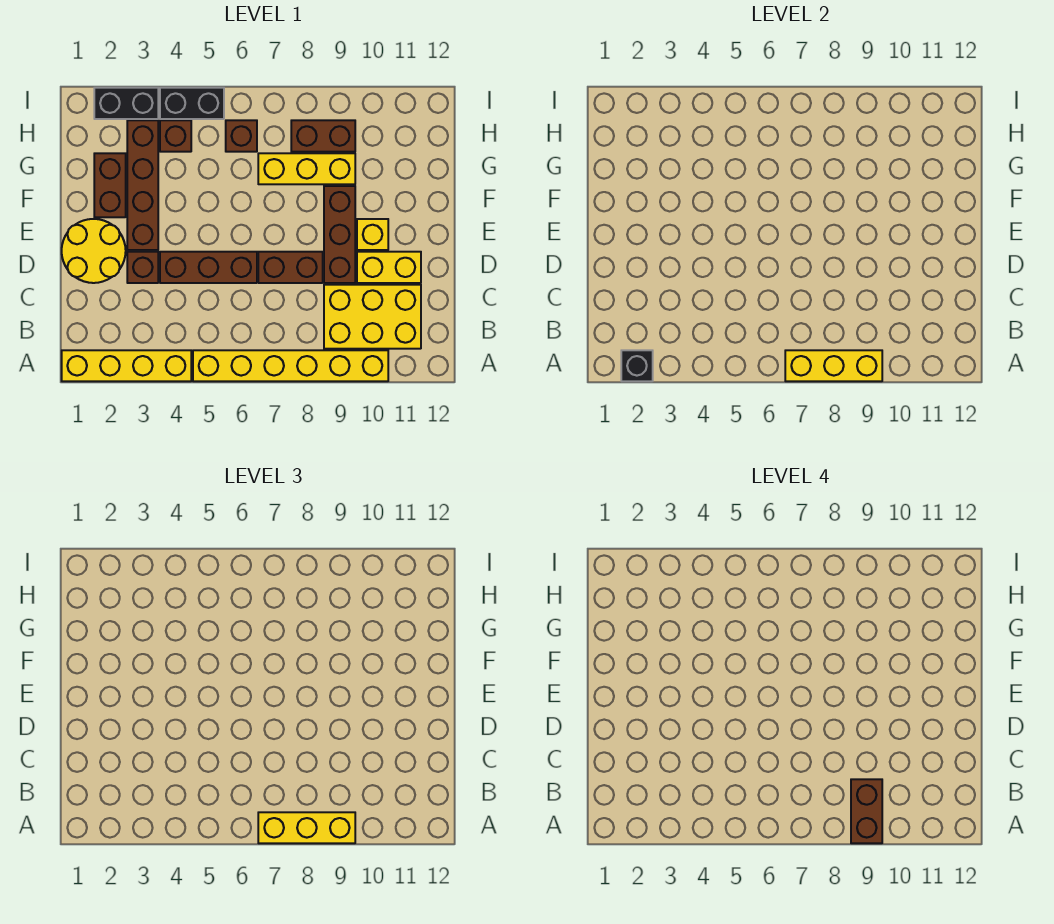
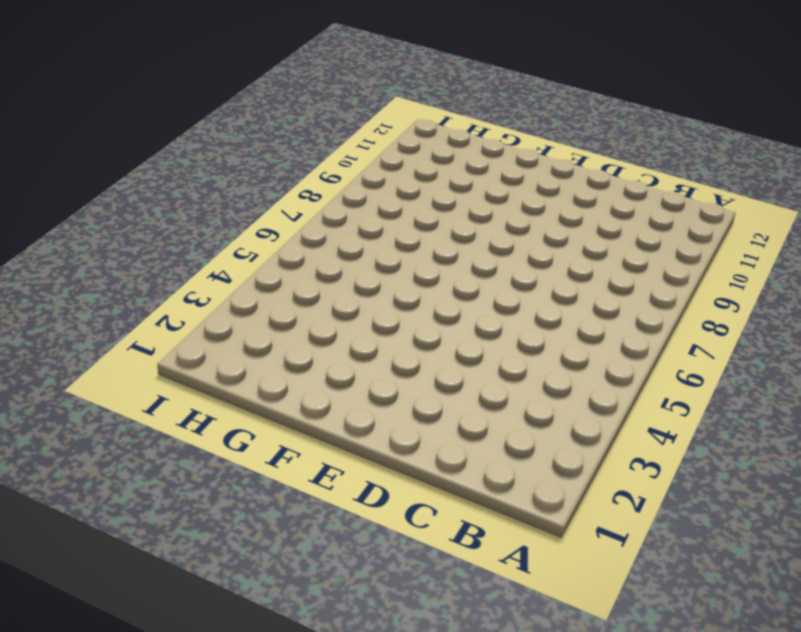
none -> yellow brick A1:A4 level 1
none -> yellow brick A5:A10 level 1
none -> yellow brick B9:C11 level 1

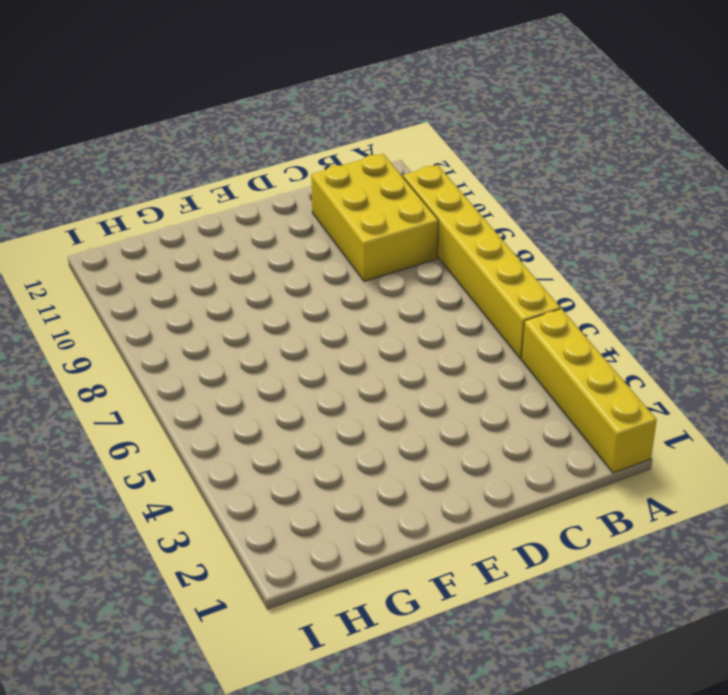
none -> yellow round brick D1:E2 level 1
none -> brown brick D3 level 1
none -> brown brick D4:D6 level 1

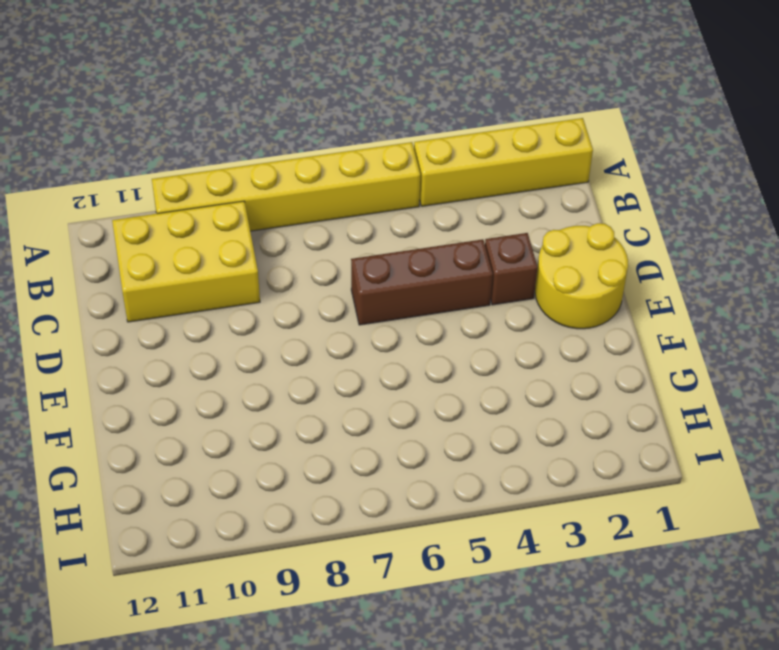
none -> brown brick D7:D8 level 1
none -> brown brick D9:F9 level 1
none -> yellow brick D10:D11 level 1

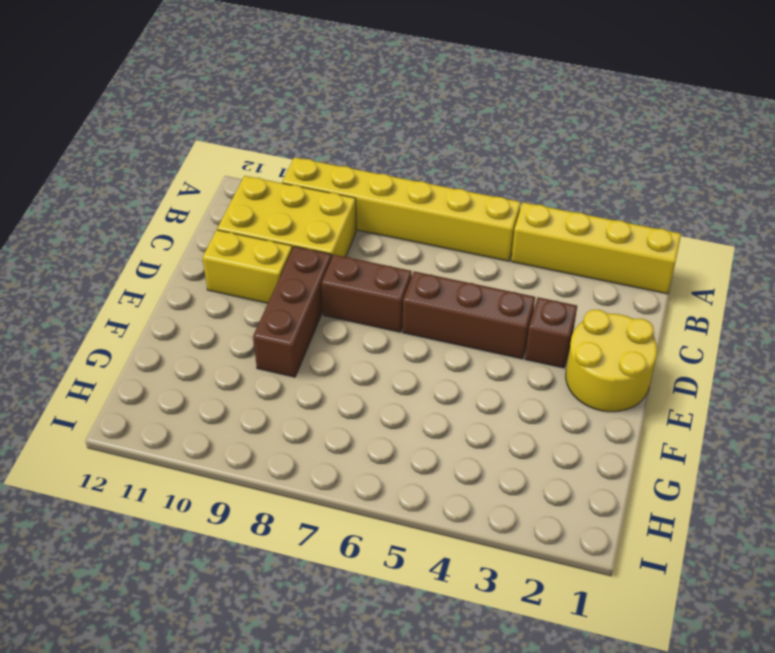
none -> brown brick E3:H3 level 1
none -> yellow brick E10 level 1
none -> brown brick F2:G2 level 1

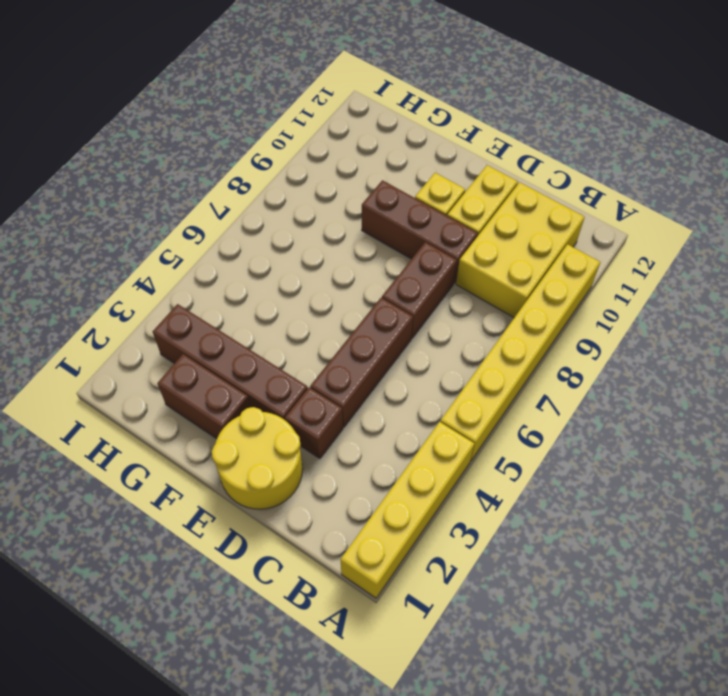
none -> yellow brick G7:G9 level 1
none -> brown brick H4 level 1
none -> brown brick H6 level 1

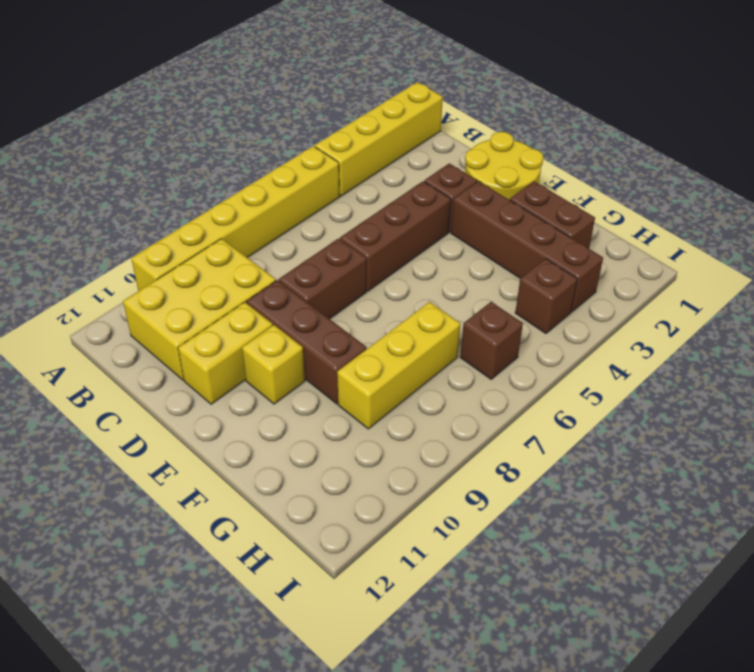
none -> brown brick H8:H9 level 1
none -> black brick I2:I3 level 1
none -> black brick I4:I5 level 1

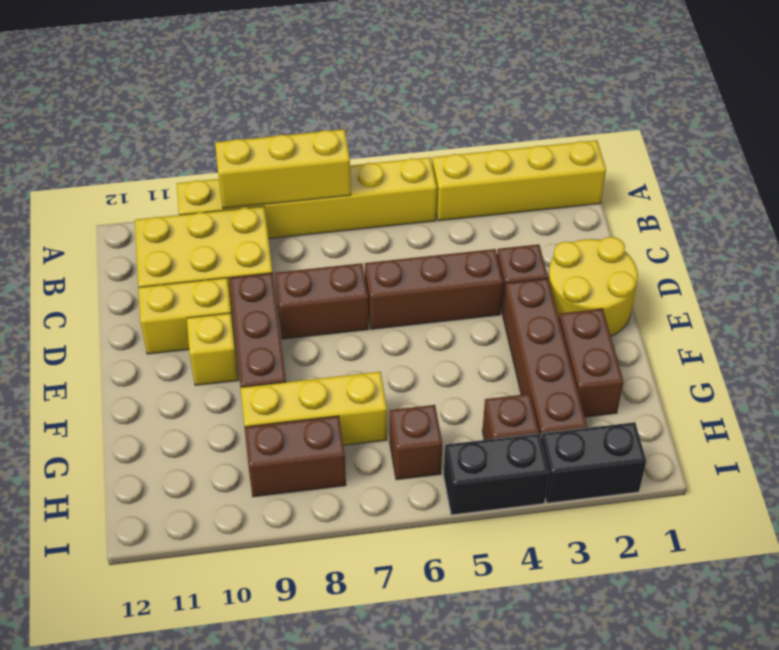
none -> black brick A2 level 2
none -> yellow brick A7:A9 level 3
none -> brown brick A9:B9 level 4

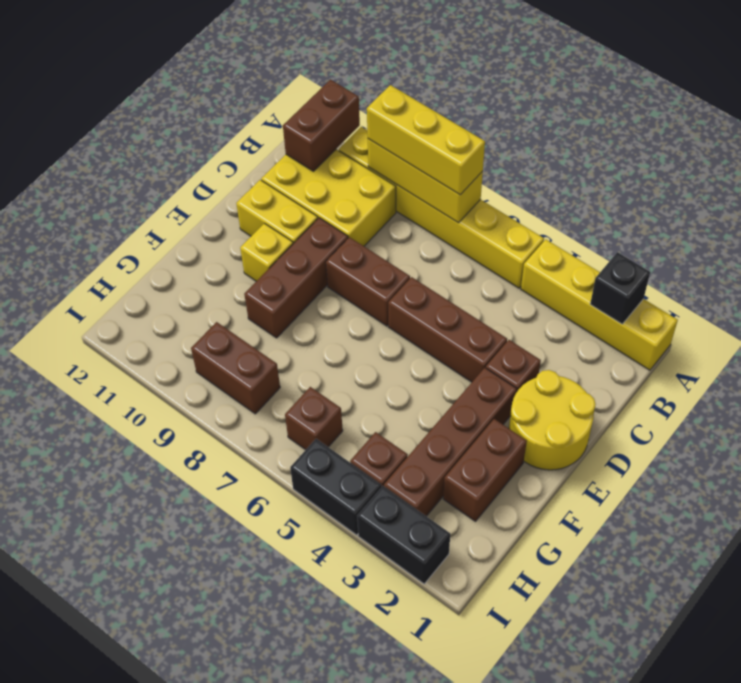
brown brick A11:B11 level 2 -> brown brick A9:B9 level 4
none -> yellow brick G7:G9 level 1

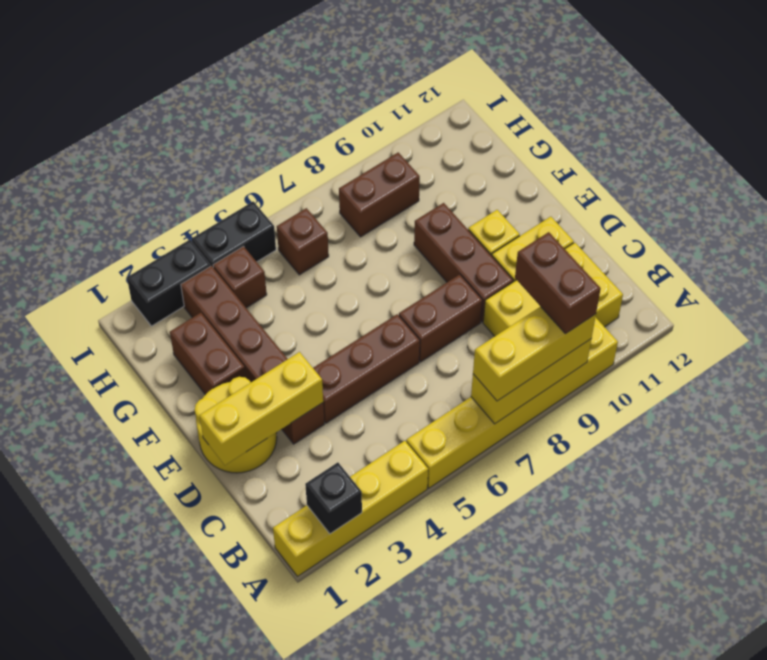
yellow brick D1:D3 level 2 -> yellow brick G7:G9 level 1

